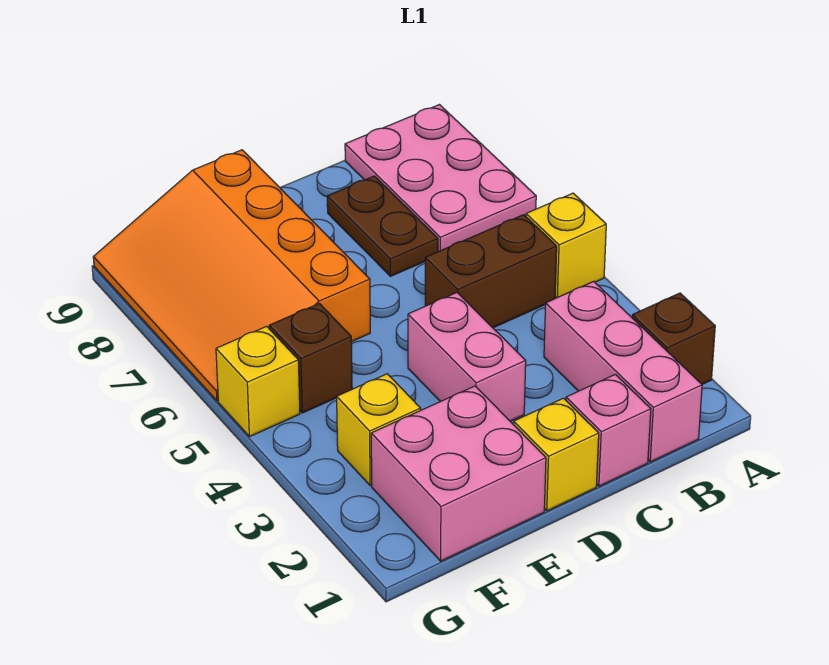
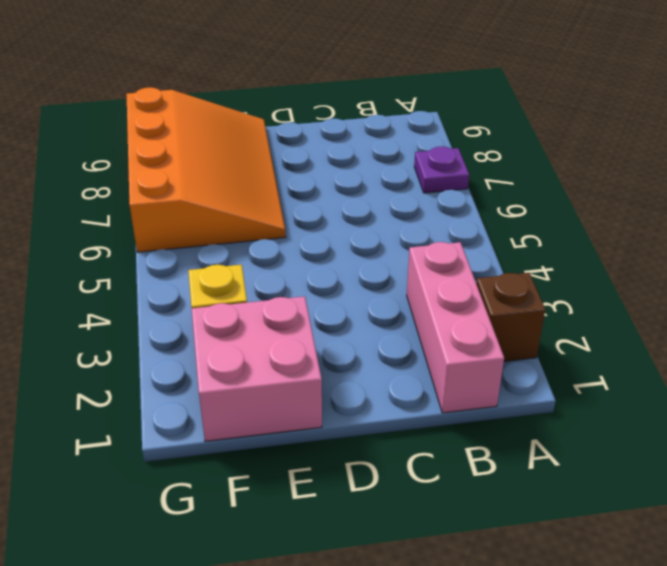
purple plate A7 level 1 -> pink plate A7:B9 level 1
orange slope E6:G9 level 1 top G -> orange slope E6:G9 level 1 top E
none -> yellow brick A5 level 1
none -> brown brick B5:C5 level 1
none -> pink brick C1 level 1

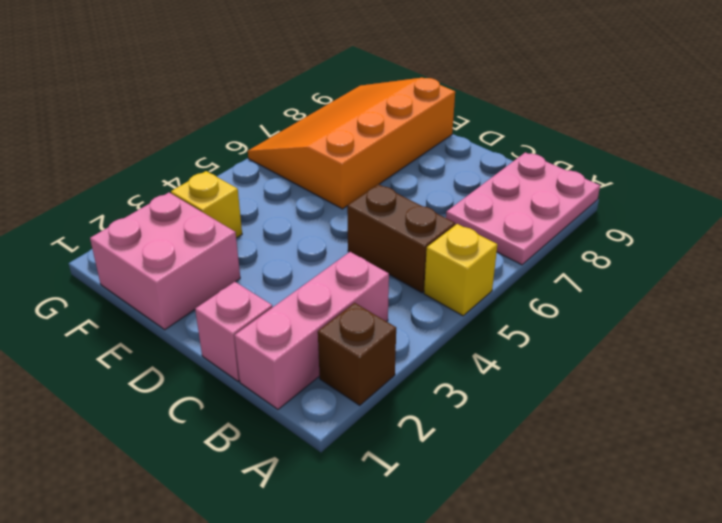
none -> brown plate C7:C8 level 1
none -> yellow brick D1 level 1
none -> pink brick D3:D4 level 1

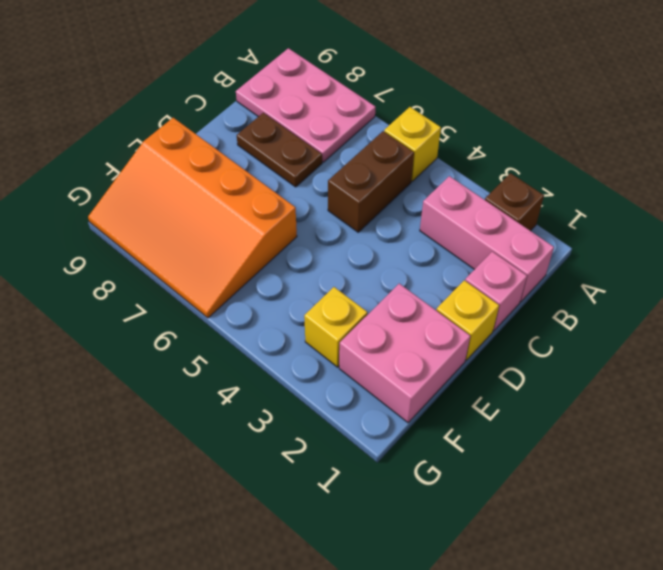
none -> pink brick D3:D4 level 1
none -> brown brick F5 level 1
none -> yellow brick G5 level 1

